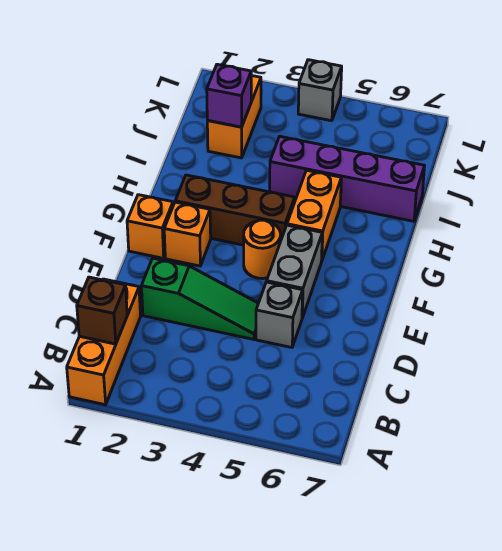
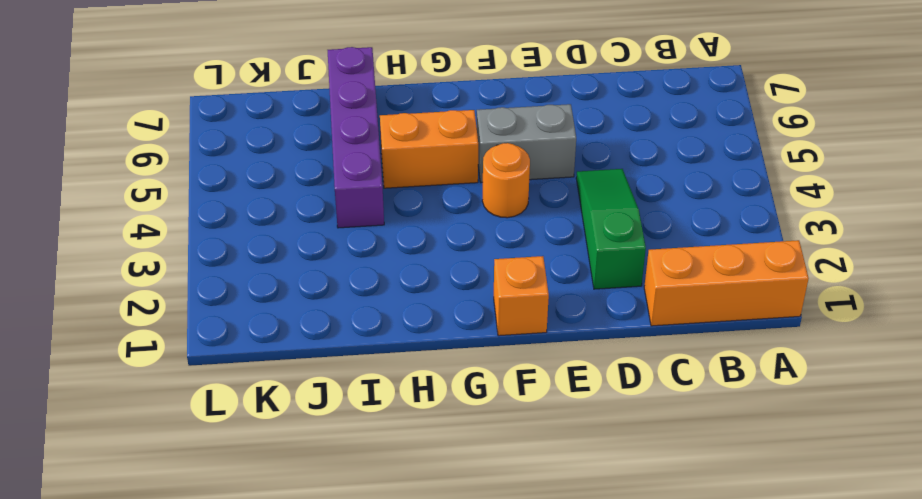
none -> grey brick D5 level 1
none -> orange brick F2 level 1
none -> brown brick G2:G4 level 1

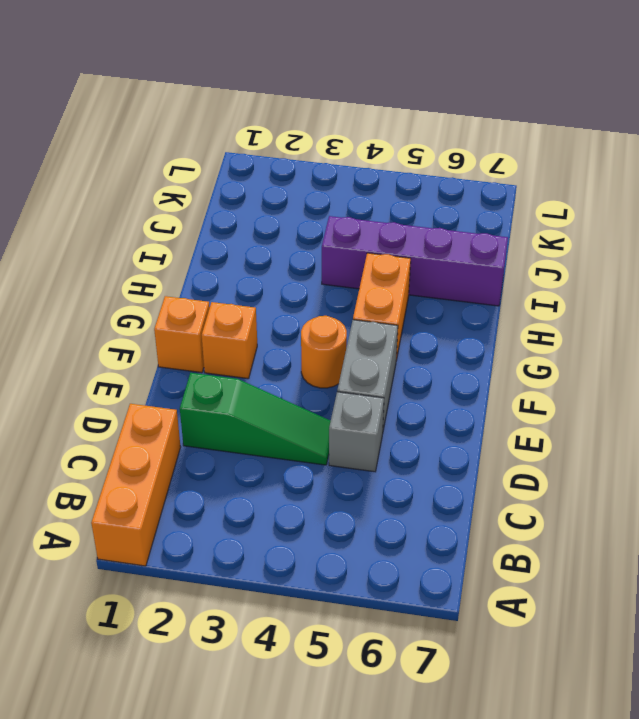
none -> brown brick G2:G4 level 1
none -> orange brick J2:K2 level 1
none -> grey brick L4 level 1

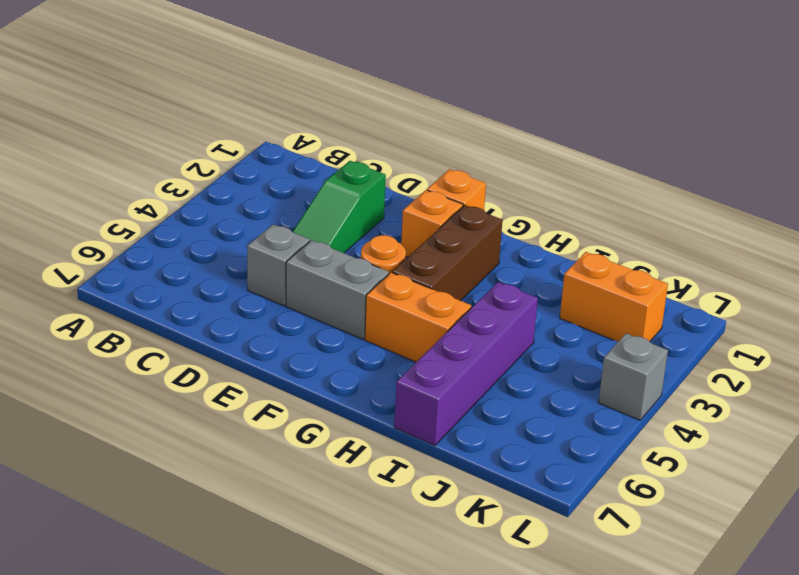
none -> orange brick A1:C1 level 1
none -> brown brick B1 level 2
none -> purple brick J2 level 2

